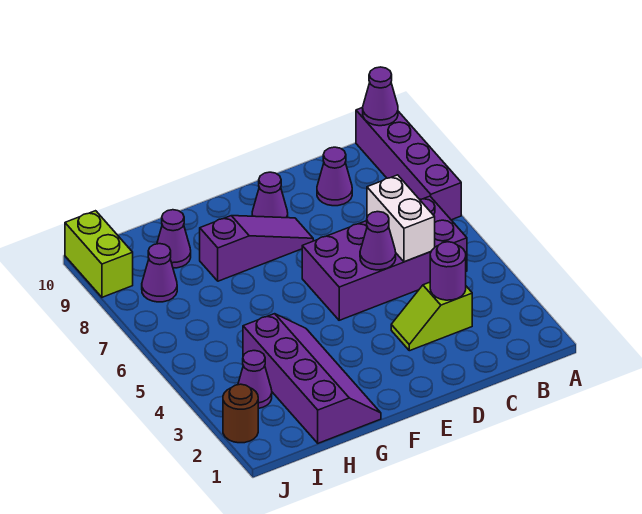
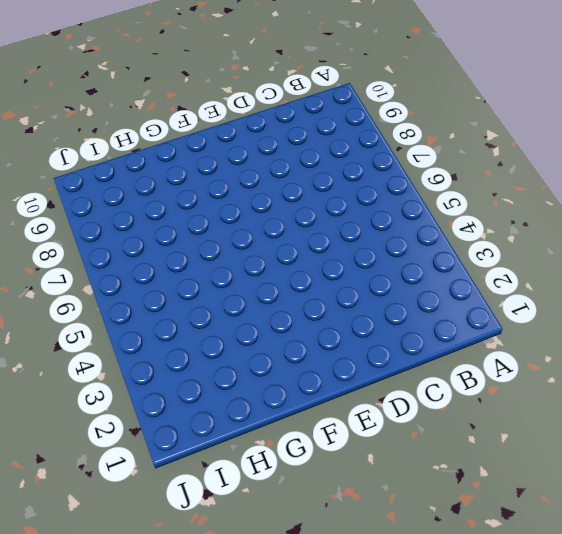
none -> purple brick A7:A10 level 1
none -> purple brick B5:E6 level 1
none -> lime slope C3:D3 level 1 top C

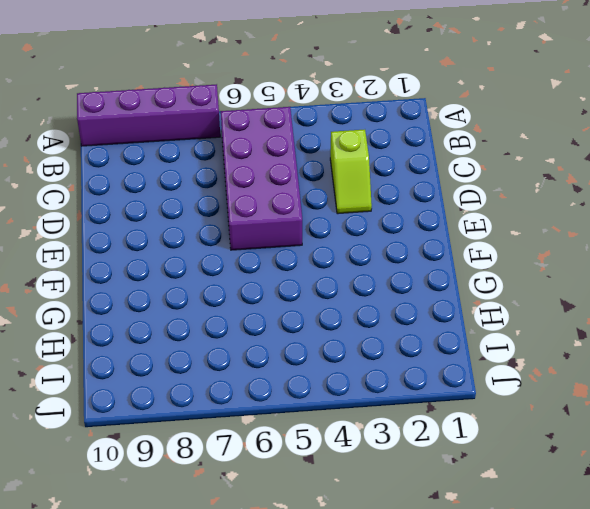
none -> purple cone C9 level 1
none -> purple slope E8:G8 level 1 top G
none -> purple cone E9 level 1

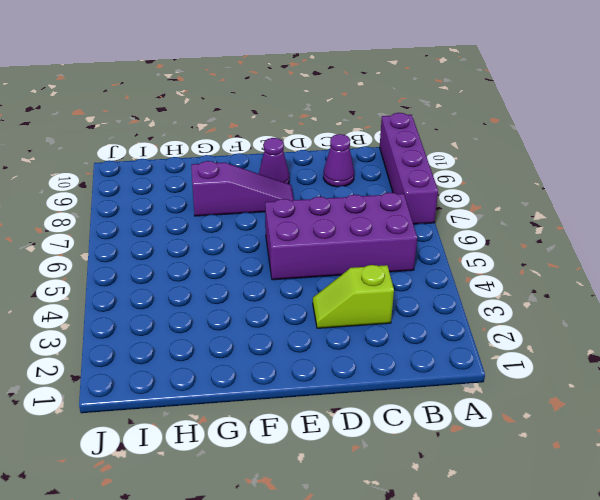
none -> purple slope G1:H4 level 1 top H
none -> purple cone H9 level 1
none -> purple cone I3 level 1

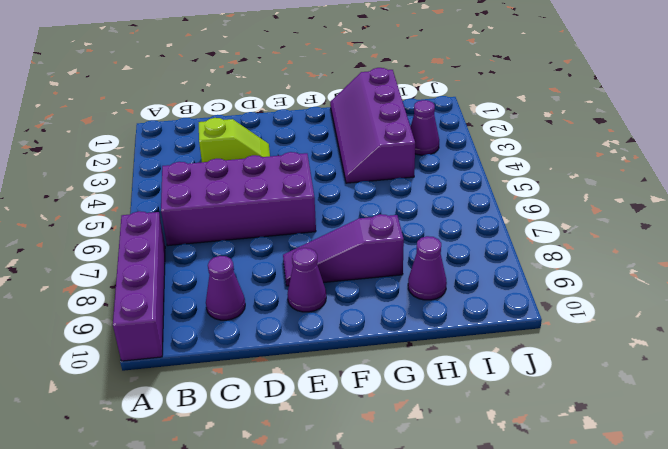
none -> purple cone I8 level 1
none -> brown round brick J2 level 1
none -> lime brick J9:J10 level 1

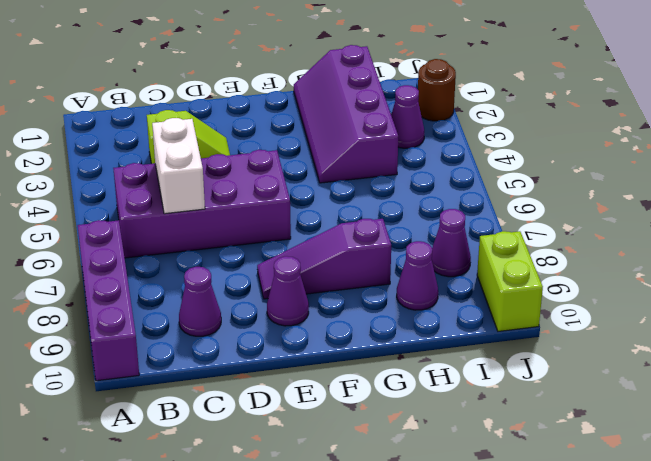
none -> purple cone A10 level 2
none -> purple round brick C3 level 2
none -> purple cone D5 level 2

